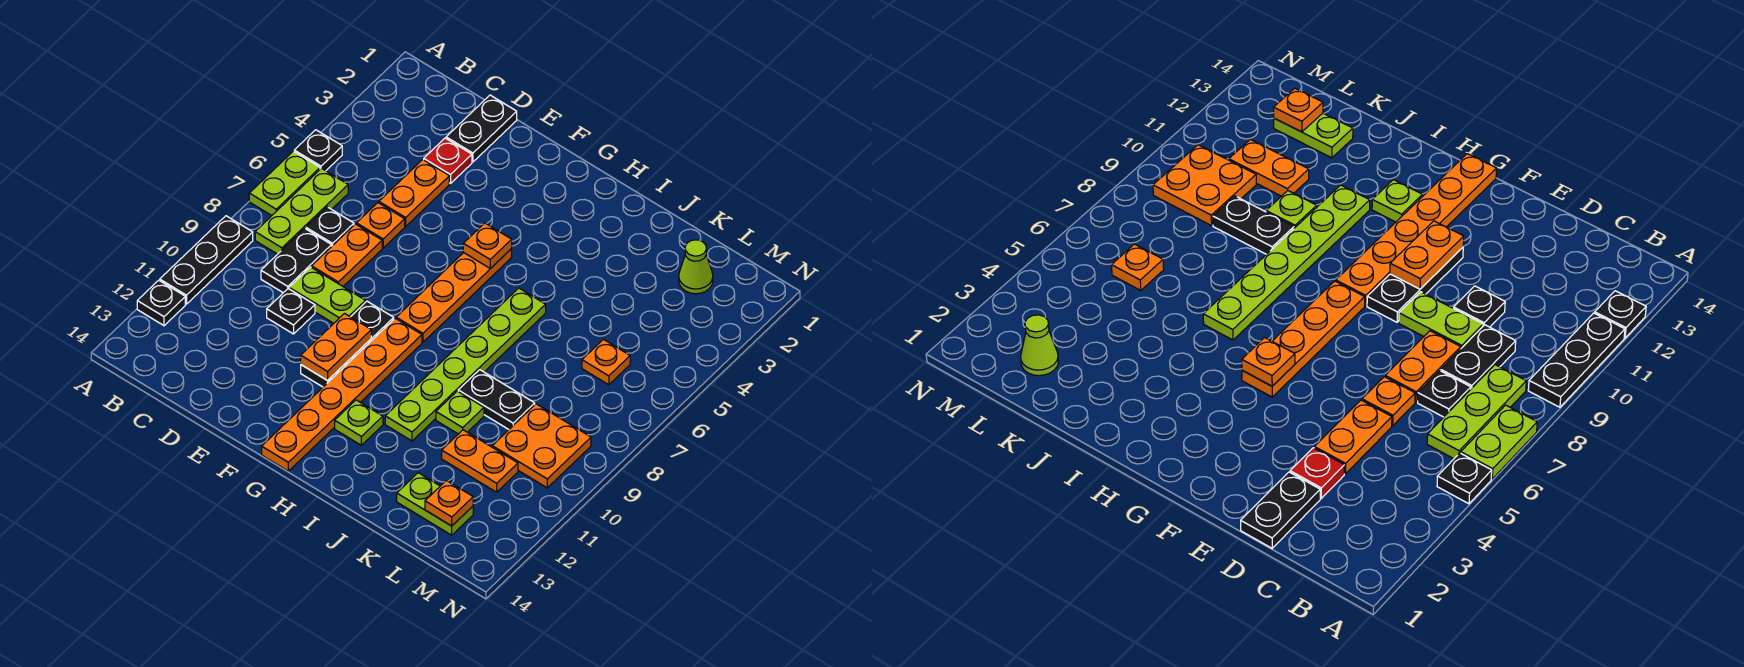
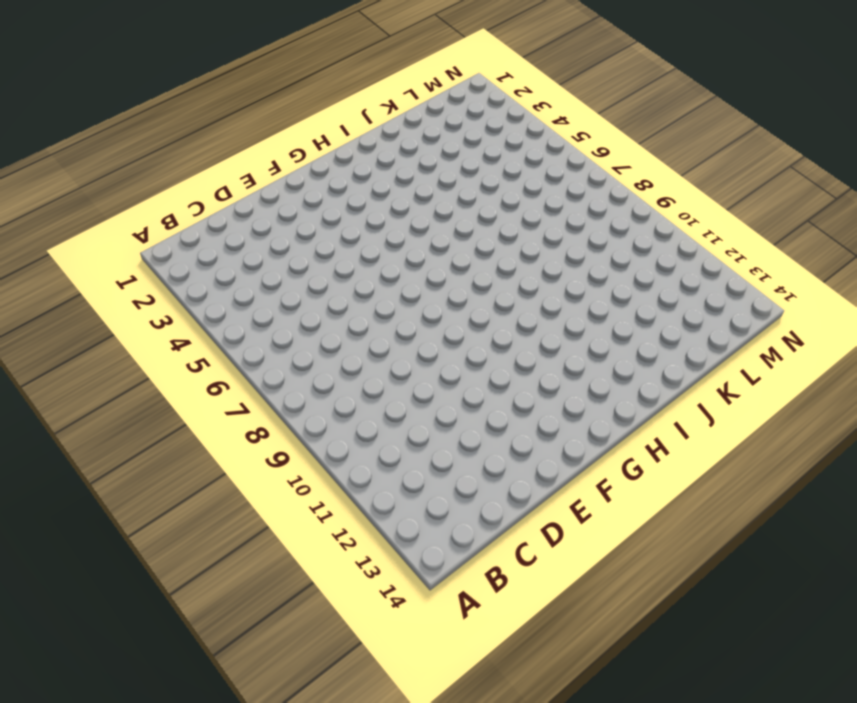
none -> black plate A5 level 1
none -> lime plate A6:A7 level 1
none -> black plate A9:A11 level 1

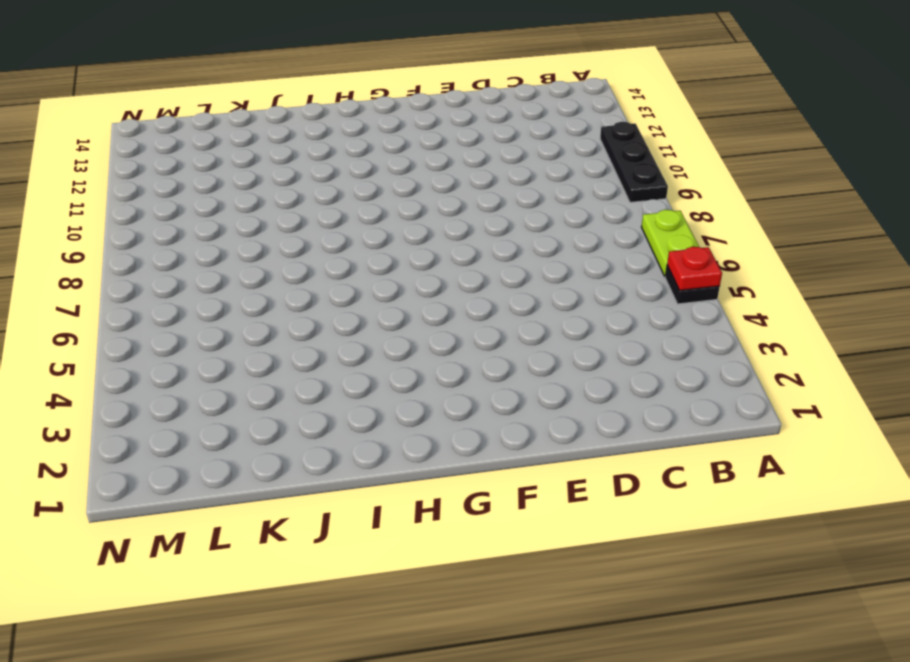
red plate A5 level 2 -> red plate D3 level 1
none -> black plate A12 level 1
none -> lime plate B6:B8 level 1
none -> black plate C7 level 1

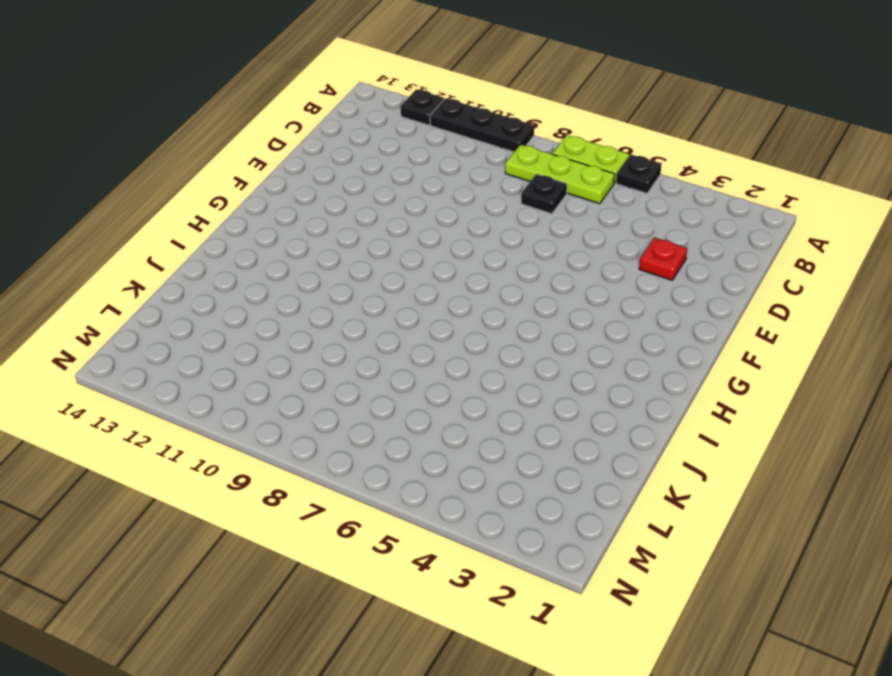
none -> black plate C8:C9 level 1
none -> black plate D1:D2 level 1
none -> orange plate D4:D5 level 1

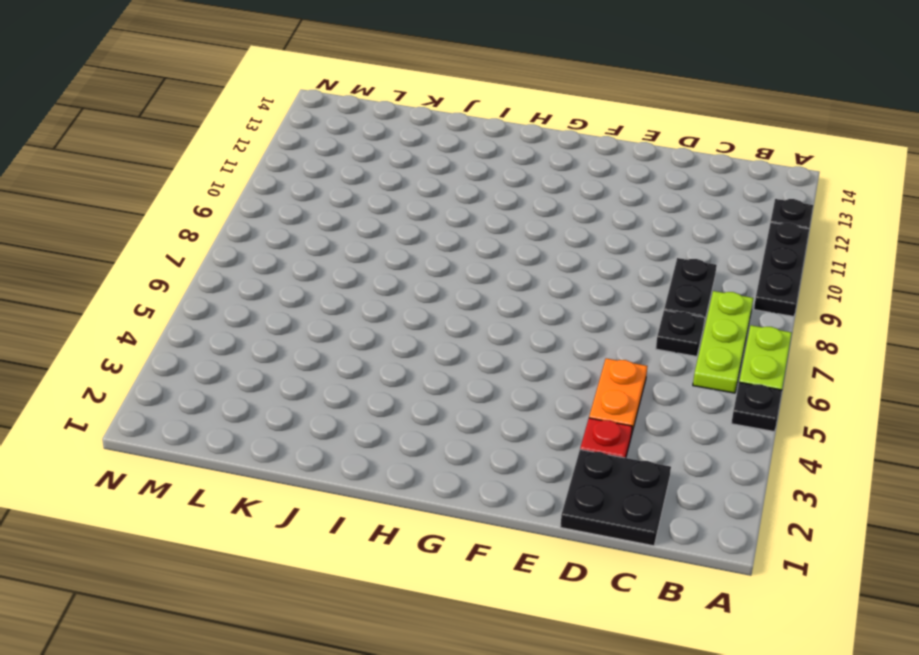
black plate C1:D2 level 1 -> black plate D1:D2 level 1
none -> orange plate D6 level 1
none -> orange plate D7:D8 level 1
none -> lime plate D9:E9 level 1

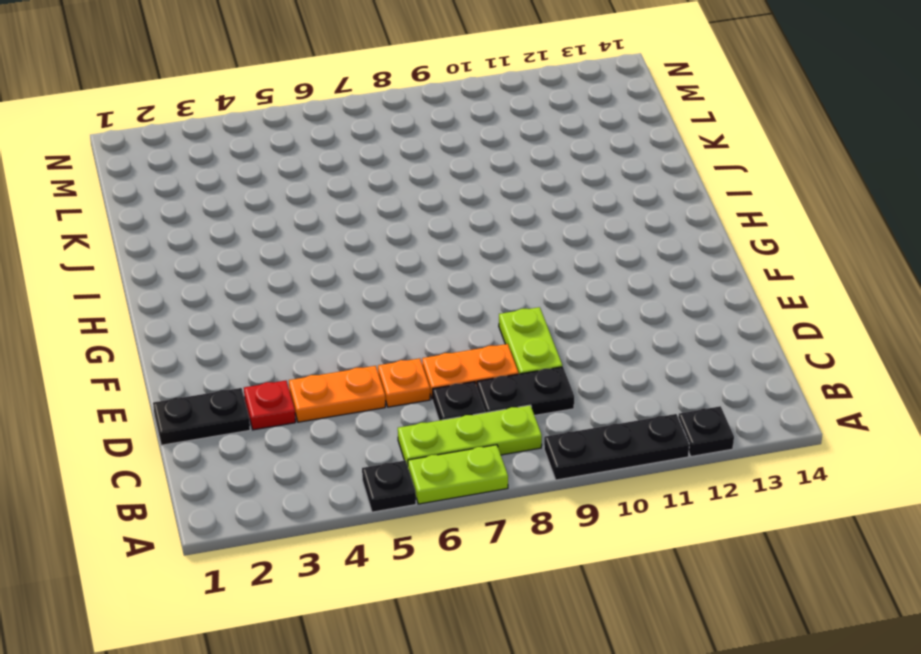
none -> black plate D10 level 1
none -> black plate F9:F11 level 1
none -> orange plate G5:G8 level 1

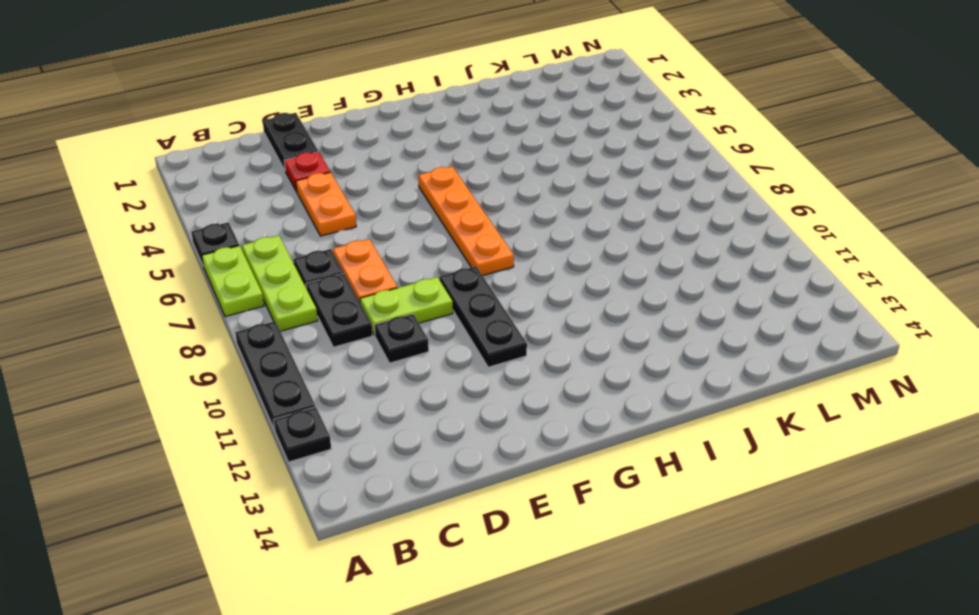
none -> orange plate D6 level 1
none -> orange plate G9:G14 level 1
none -> lime plate H12 level 1

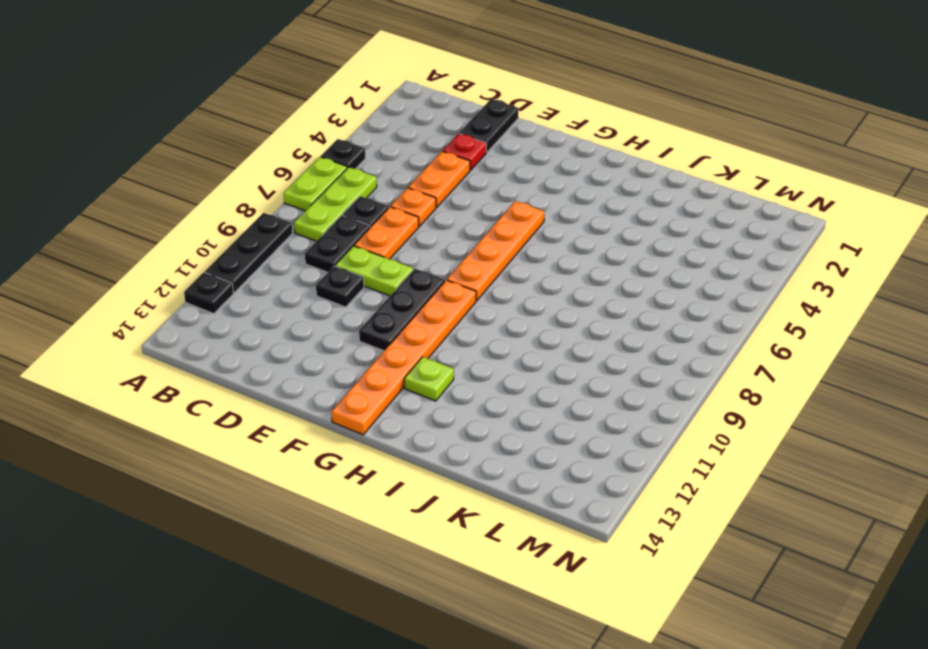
none -> lime plate I6:I11 level 1
none -> black plate J9:K9 level 1
none -> lime plate J10 level 1

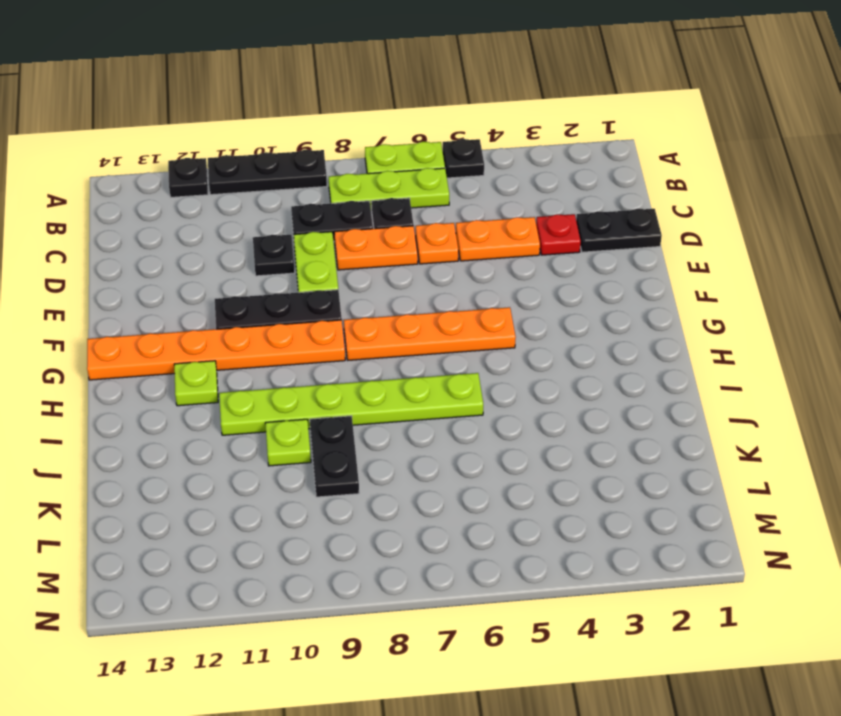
none -> orange plate K11:L11 level 1
none -> lime plate K13:L13 level 1
none -> lime cone L2 level 1

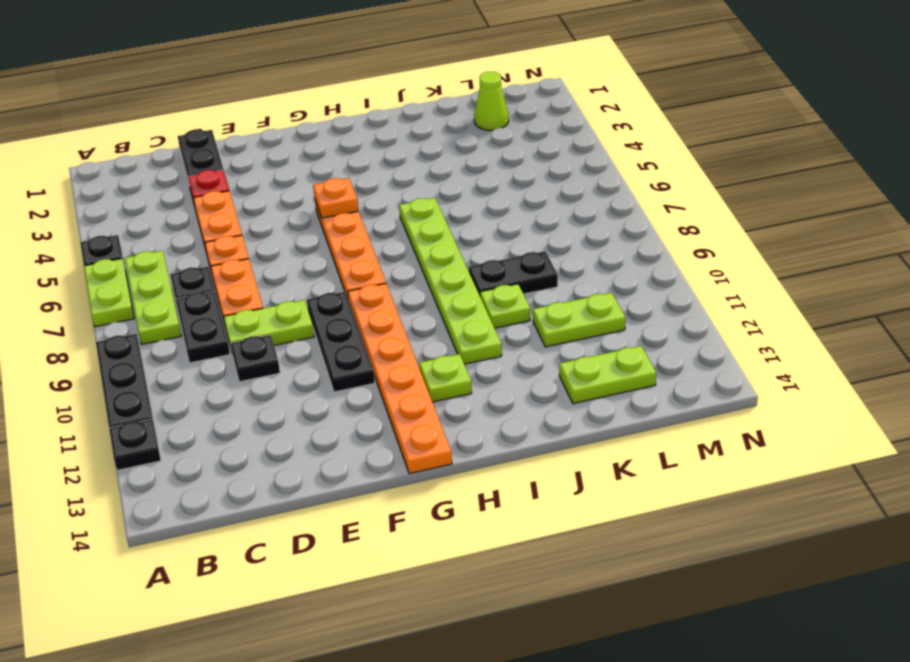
lime plate K11:L11 level 1 -> orange plate K11:L11 level 1
none -> orange plate L6 level 1
none -> orange plate L9:M10 level 1
none -> orange plate F10:F11 level 2

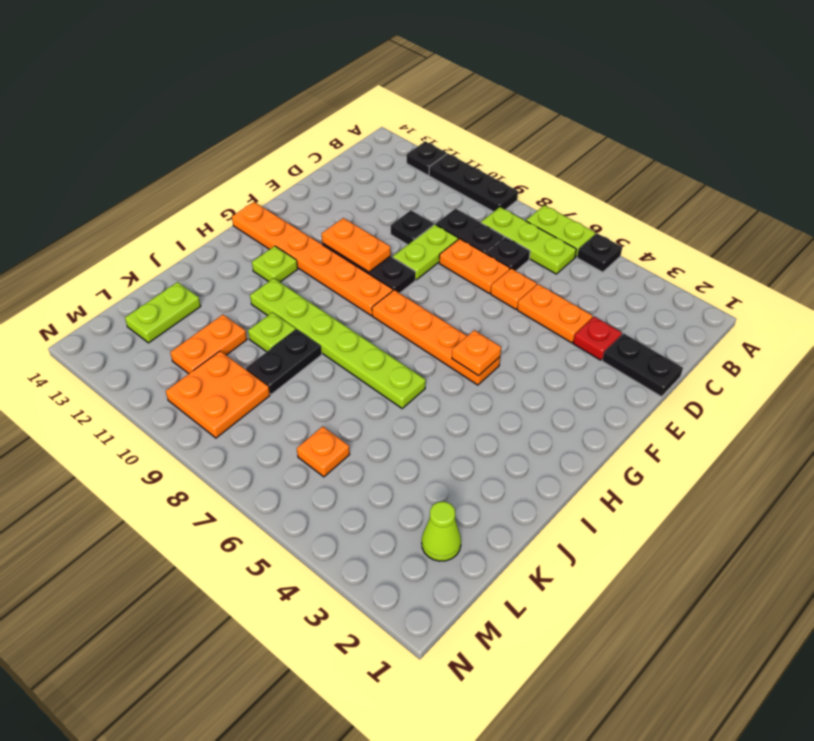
none -> orange plate L13 level 2

